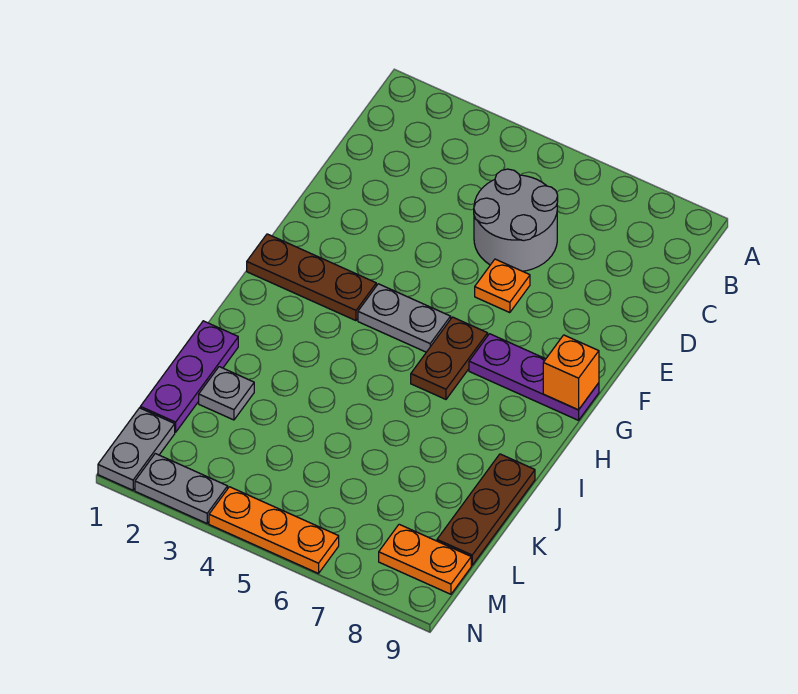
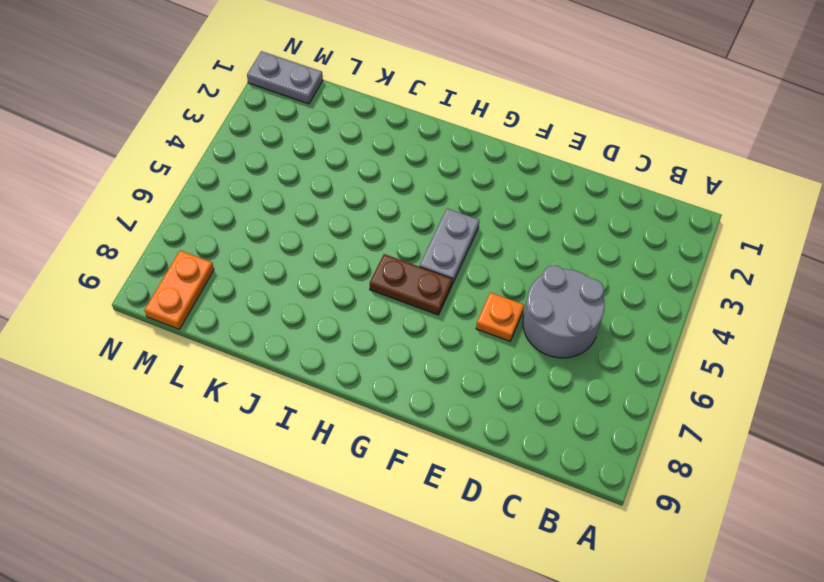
none -> brown plate G1:G3 level 1
none -> purple plate G7:G9 level 1
none -> purple plate J1:L1 level 1

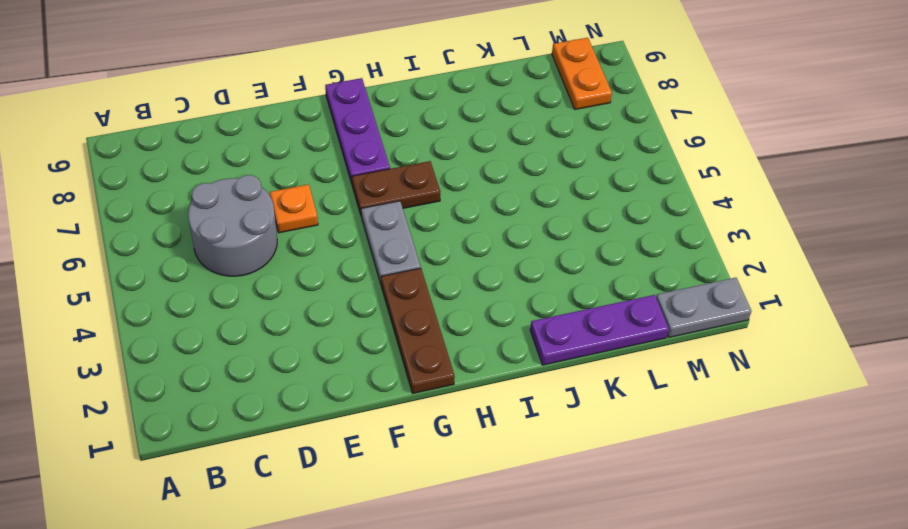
none -> brown plate J9:L9 level 1
none -> grey plate K2 level 1
none -> grey plate N2:N3 level 1

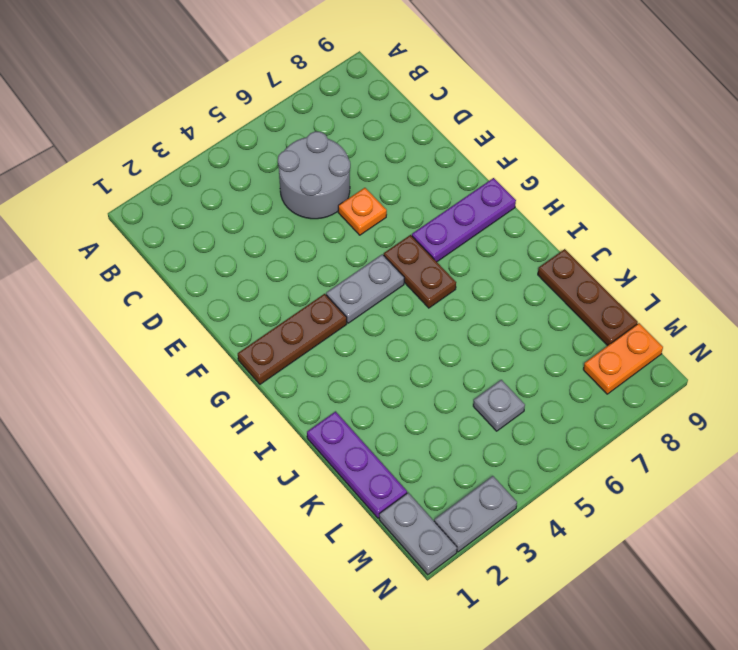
grey plate L5 level 1 -> grey plate K2 level 1
none -> orange plate N4:N6 level 1
none -> orange brick G9 level 2

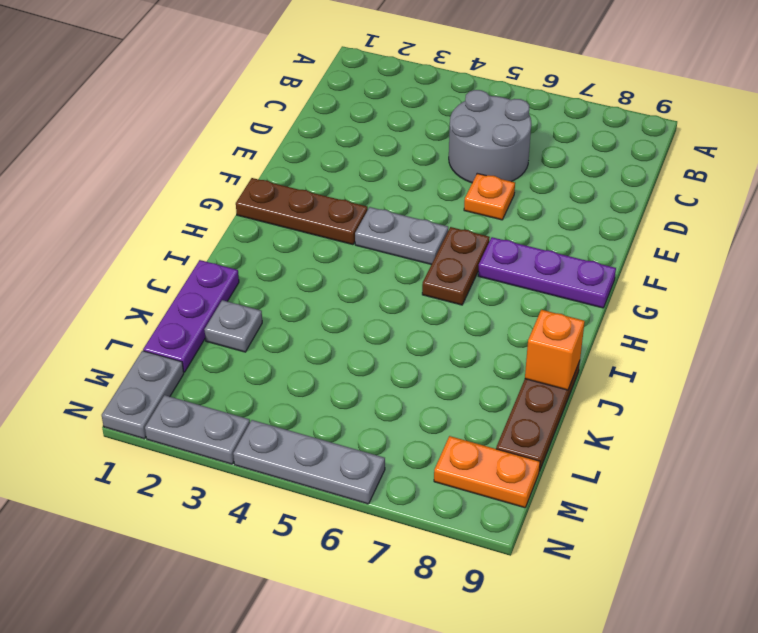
orange brick J9 level 2 -> orange brick G9 level 2
grey plate N4:N6 level 1 -> orange plate N4:N6 level 1

